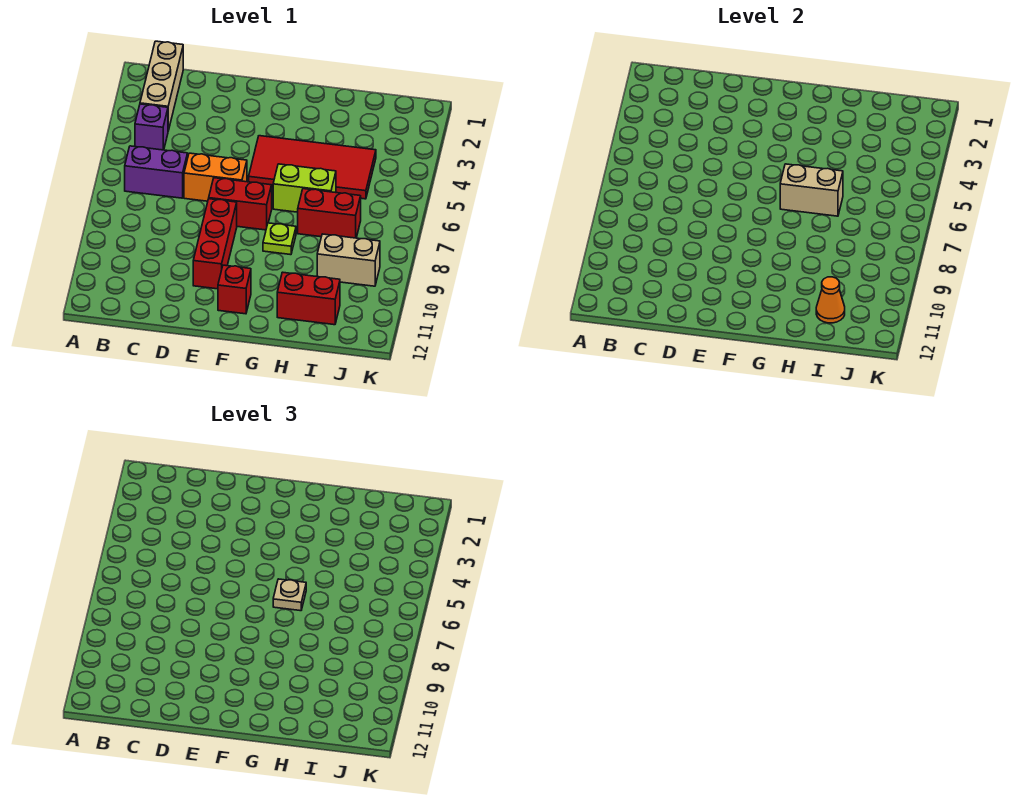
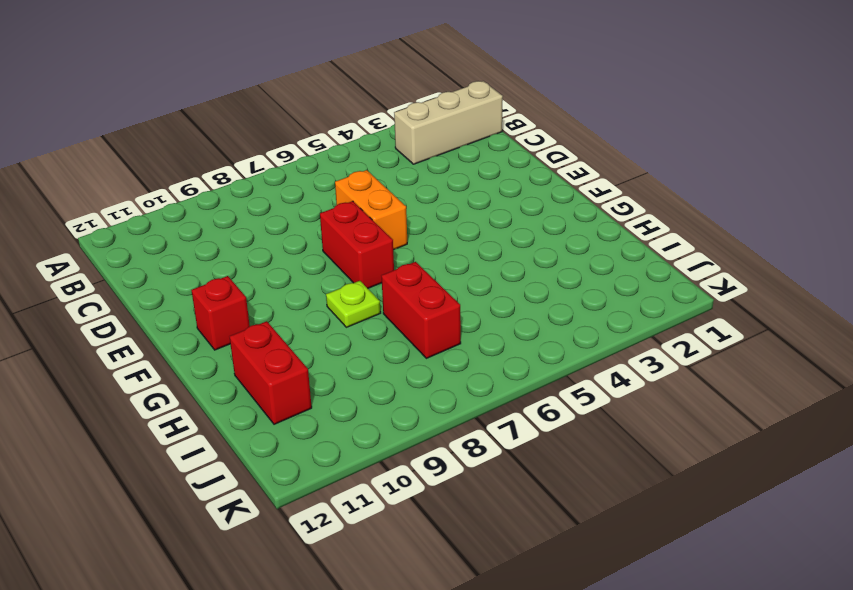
none -> purple brick B4 level 1
none -> purple brick B6:C6 level 1
none -> red brick E8:E10 level 1

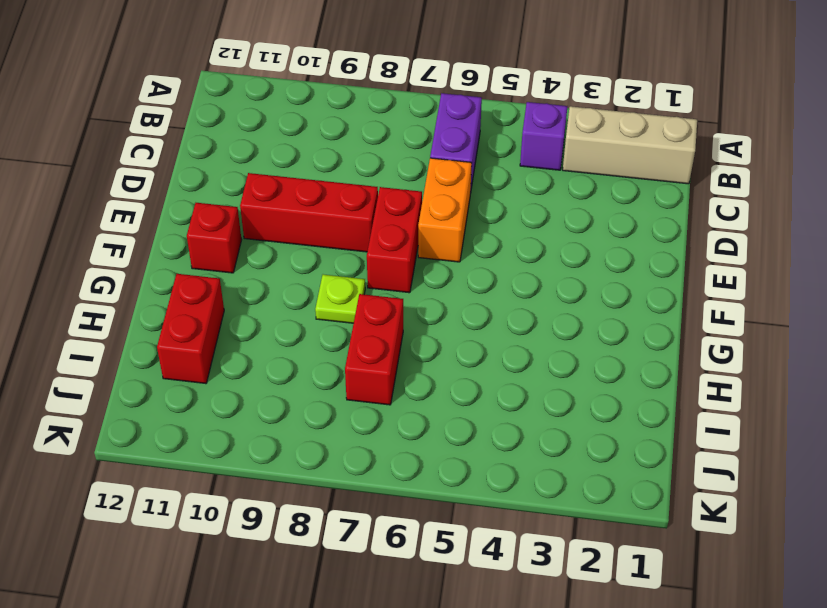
none -> red tile F4:I5 level 1
none -> lime brick G6:H6 level 1
none -> tan brick I9:J9 level 1

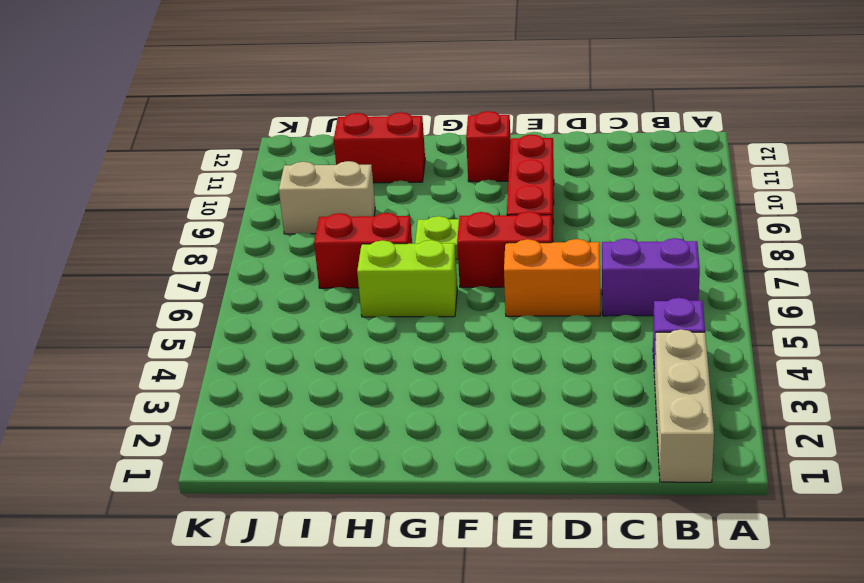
none -> red tile F4:I5 level 1
none -> tan brick G6:H6 level 2
none -> orange cone I11 level 2

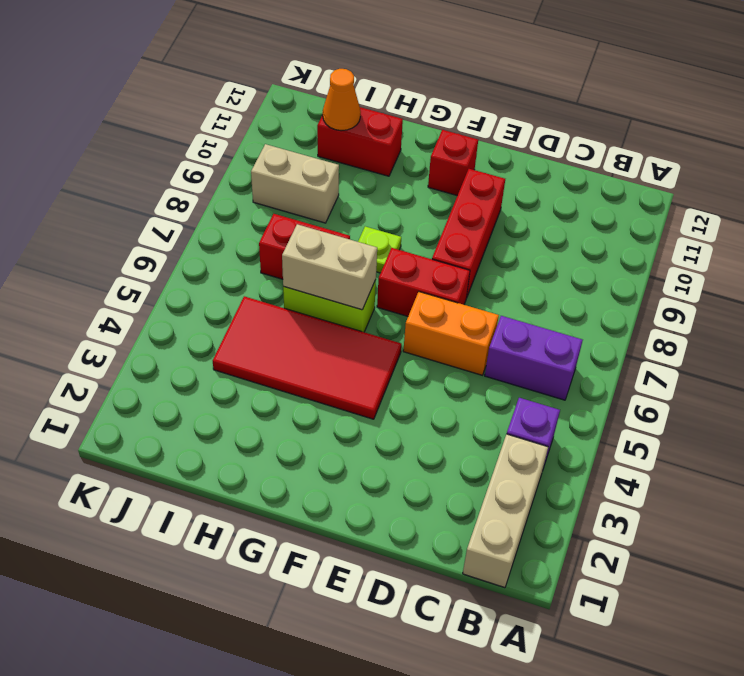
none -> tan plate G6 level 3

